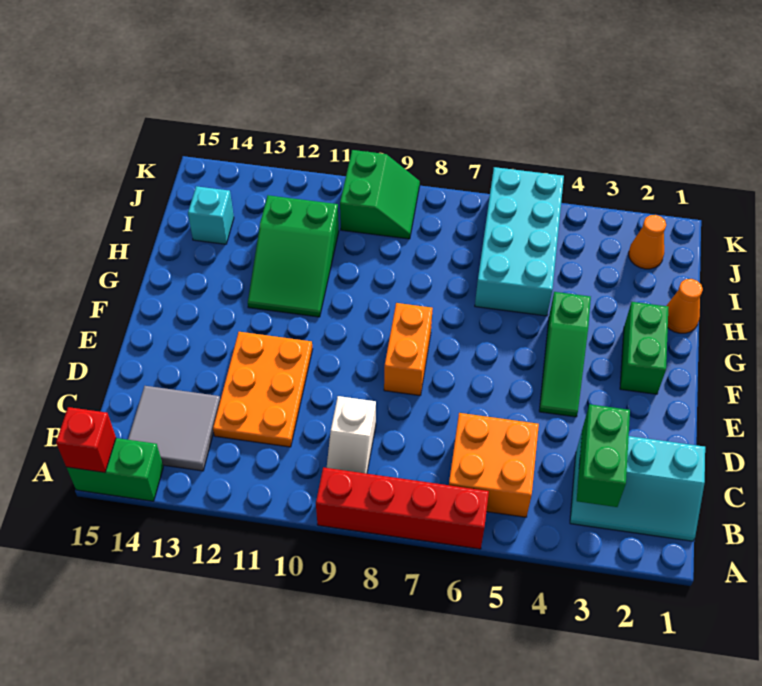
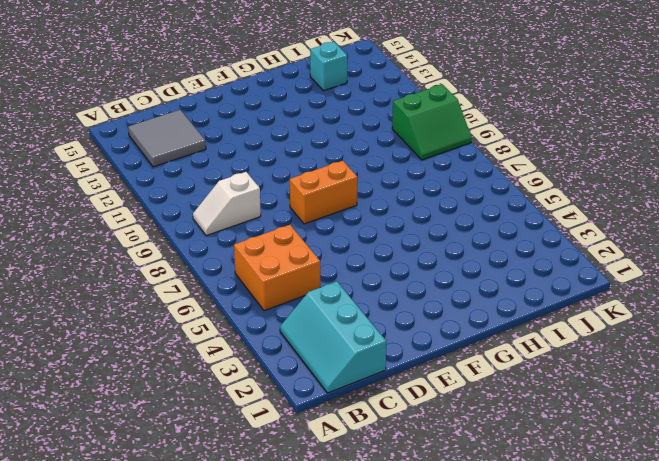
none -> red brick A6:A9 level 1
none -> green brick A14:A15 level 1
none -> orange plate C11:E12 level 1

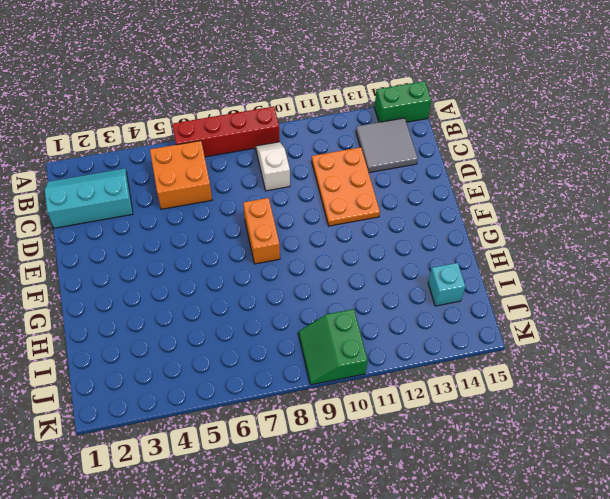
none -> green slope E4:G4 level 1 top G
none -> green brick F2:G2 level 1
none -> green slope G11:I12 level 1 top I

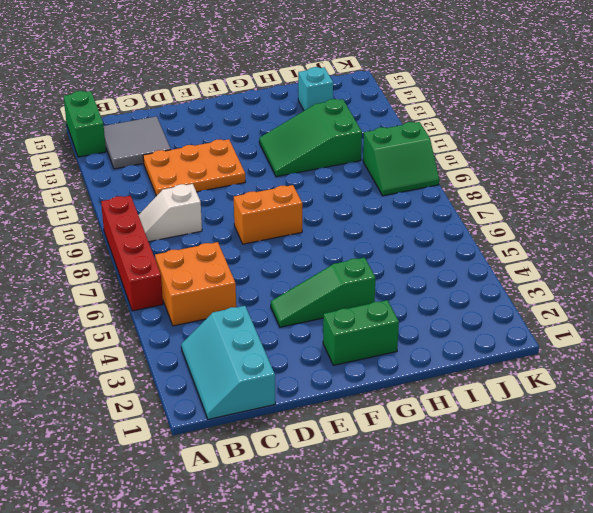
none -> orange cone H1 level 1
none -> cyan brick H5:K6 level 1
none -> orange cone J2 level 1

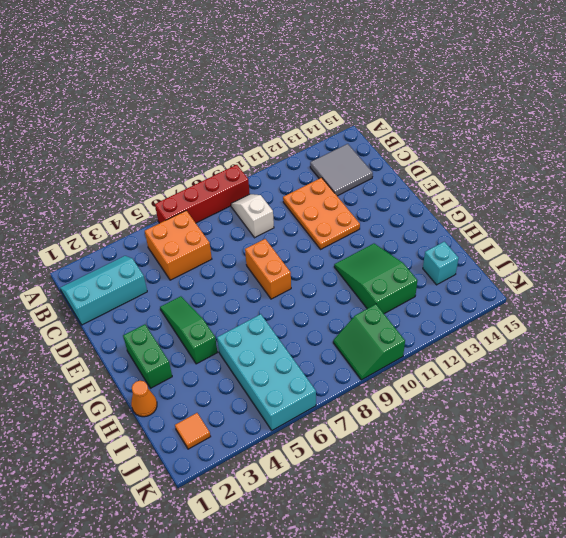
orange tile J2 level 1 -> orange cone J2 level 1
none -> green brick A14:A15 level 1
none -> red brick A15 level 2
none -> green brick B3:C3 level 2

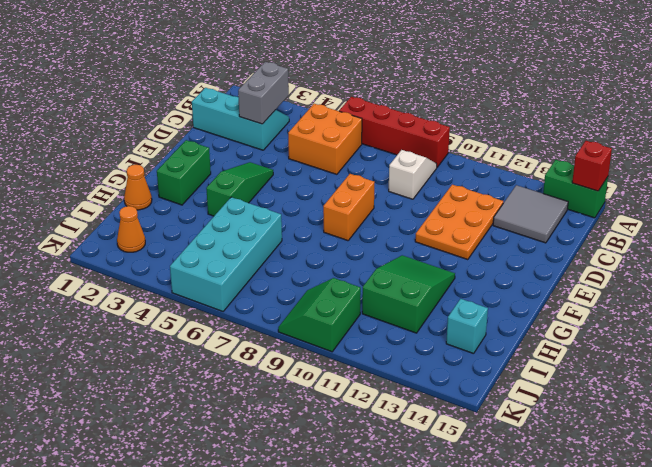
grey brick B3:C3 level 2 -> green brick B3:C3 level 2

